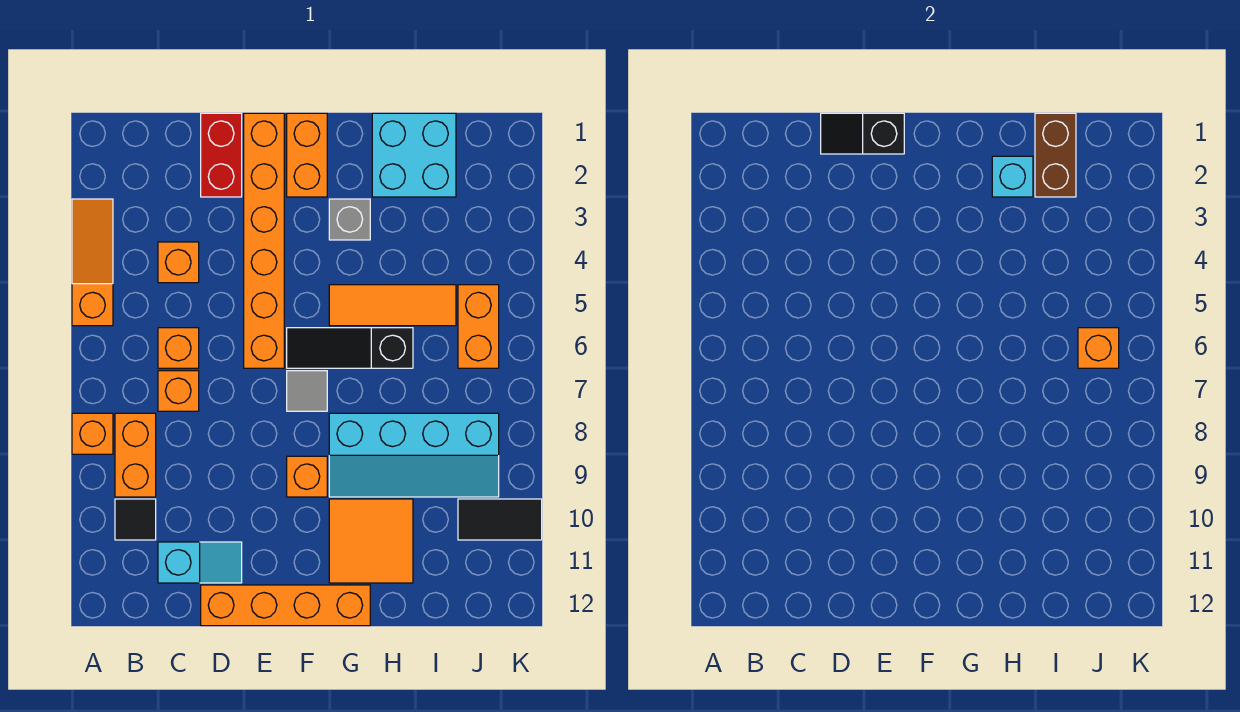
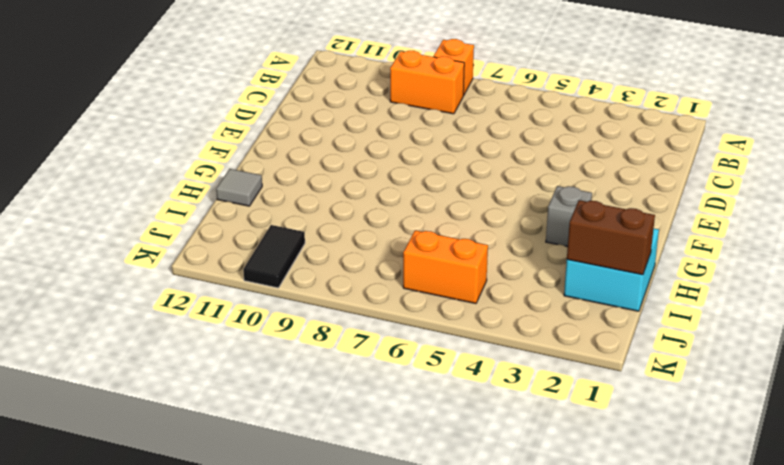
grey tile H12 level 1 -> grey tile F7 level 1
none -> orange slope A3:A5 level 1 top 5
none -> black tile B10 level 1
none -> orange brick C4 level 1

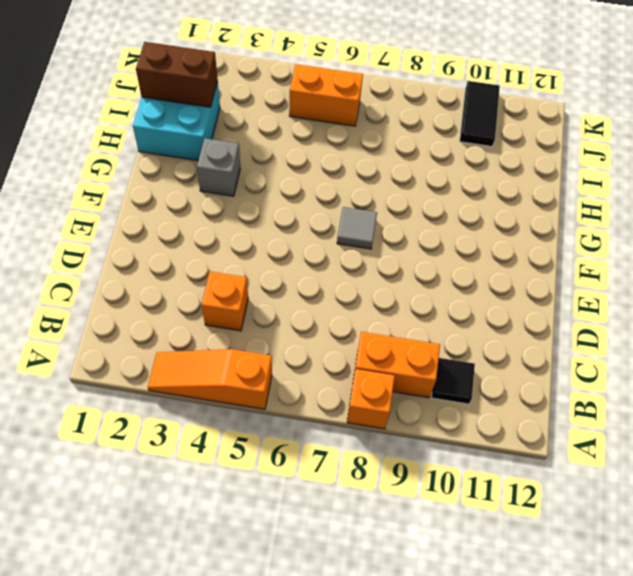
none -> orange brick C6 level 1
none -> orange brick C7 level 1
none -> cyan slope C11:D11 level 1 top C

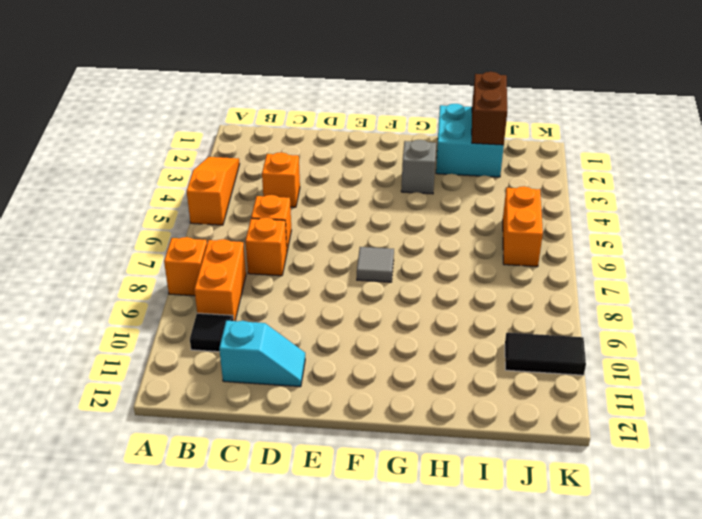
none -> red brick D1:D2 level 1
none -> orange brick D12:G12 level 1
none -> orange brick E1:E6 level 1

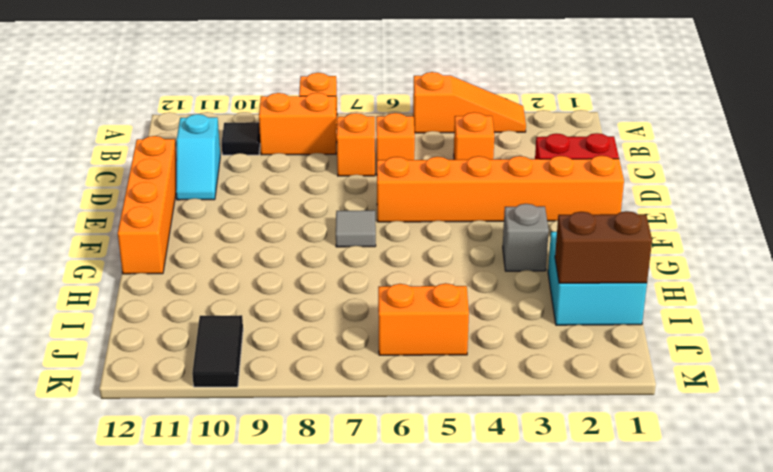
none -> orange brick F1:F2 level 1
none -> black slope F6:H6 level 1 top H
none -> orange brick F9 level 1

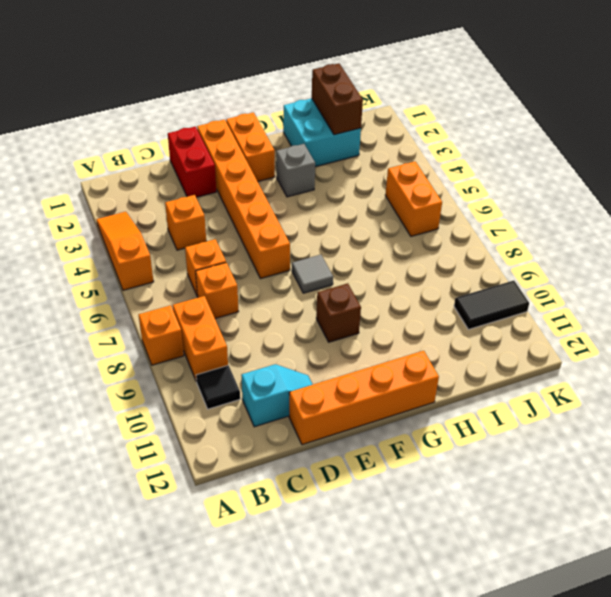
brown brick F9 level 1 -> orange brick F9 level 1
none -> black slope F6:H6 level 1 top H
none -> orange tile G5:I5 level 1
none -> cyan slope G8:J9 level 1 top 8

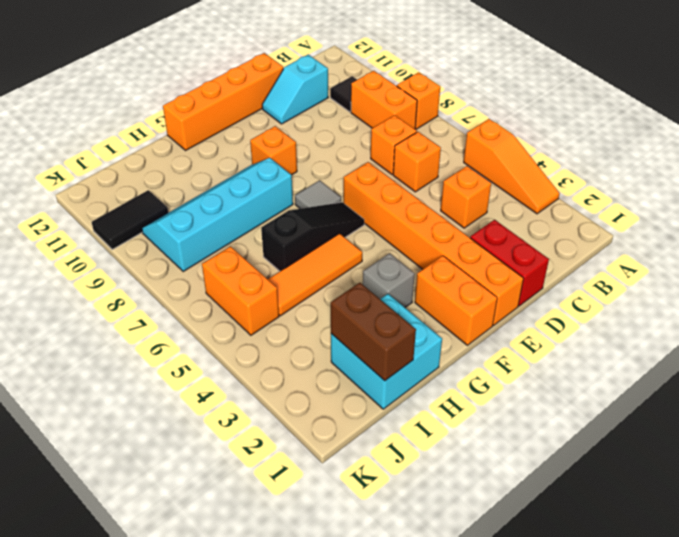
none -> orange tile G10:H11 level 1
none -> black slope D1:E1 level 2 top E
none -> cyan brick H2 level 2

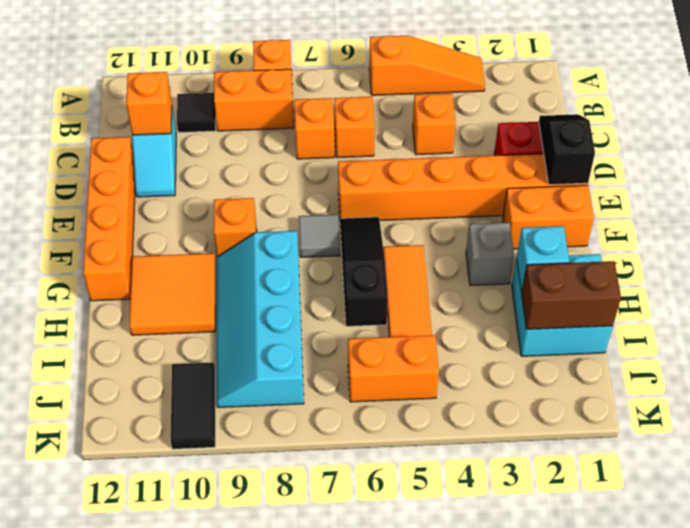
orange brick C11 level 2 -> orange brick J6 level 2

